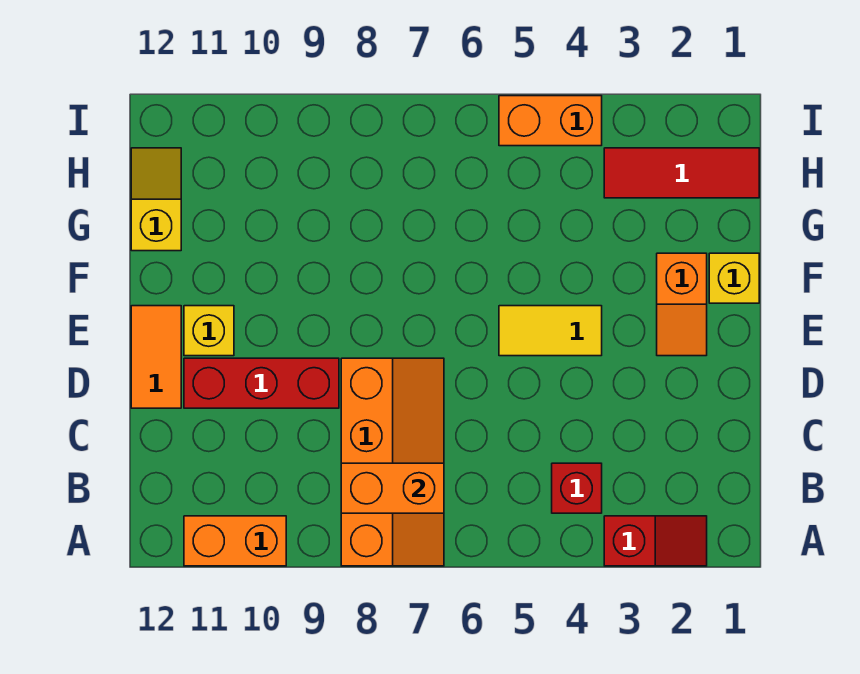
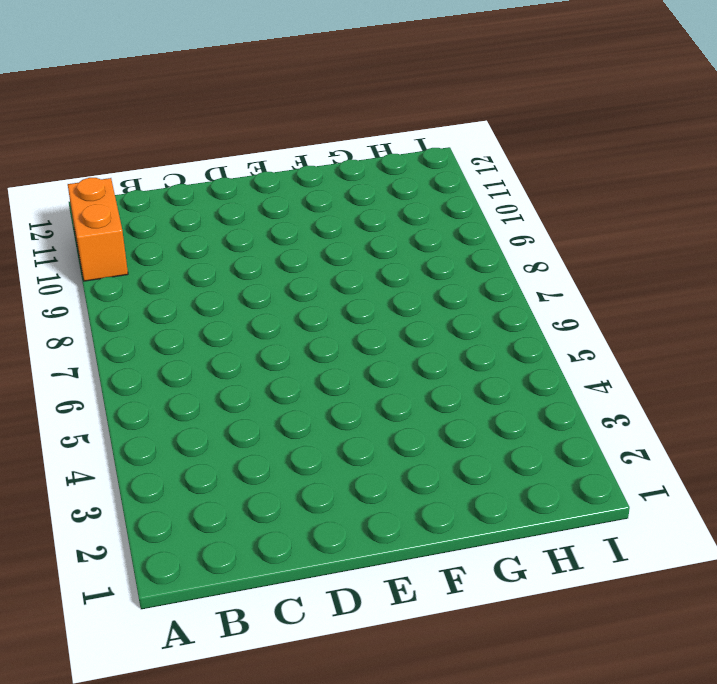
none -> red slope A2:A3 level 1 top 3
none -> orange slope A7:D8 level 1 top 8
none -> red brick B4 level 1

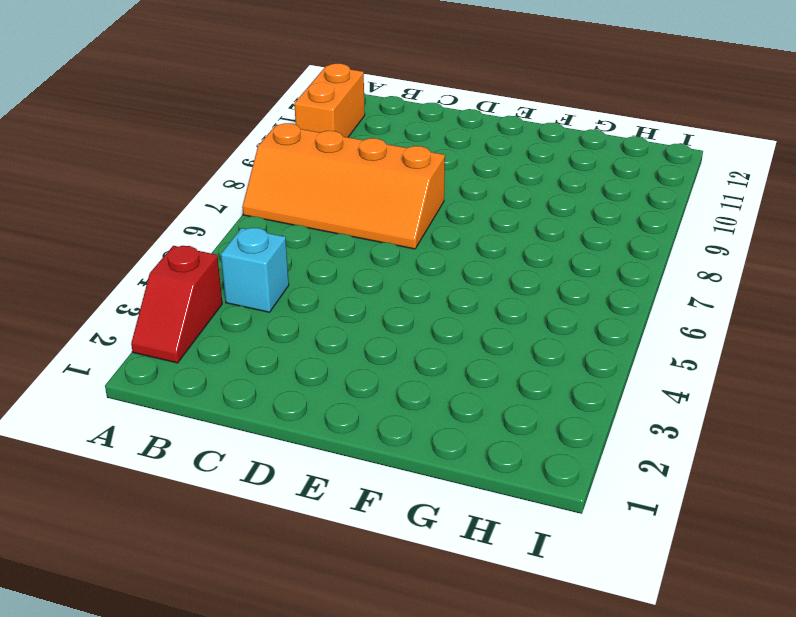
cyan brick B4 level 1 -> red brick B4 level 1
none -> red brick D9:D11 level 1
none -> orange tile D12:E12 level 1
none -> orange slope E2:F2 level 1 top F

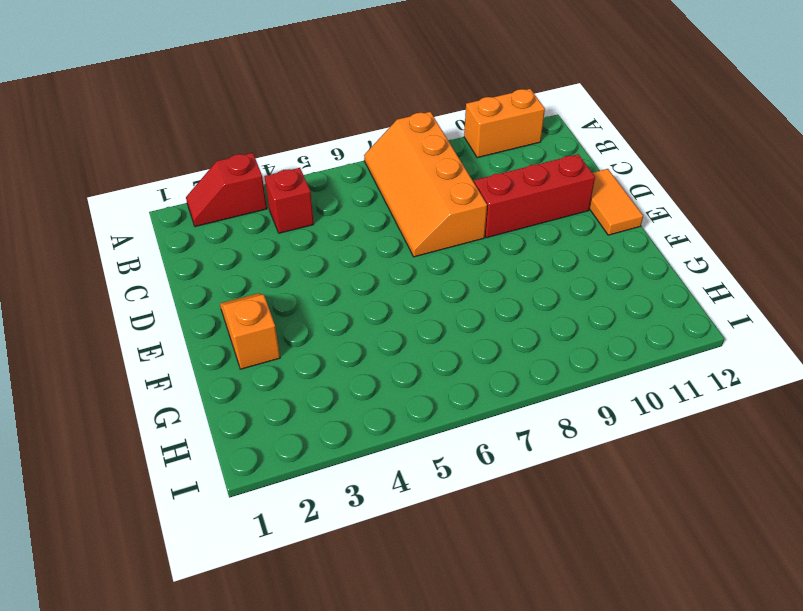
none -> yellow tile E4:E5 level 1
none -> yellow brick E11 level 1
none -> yellow brick F1 level 1

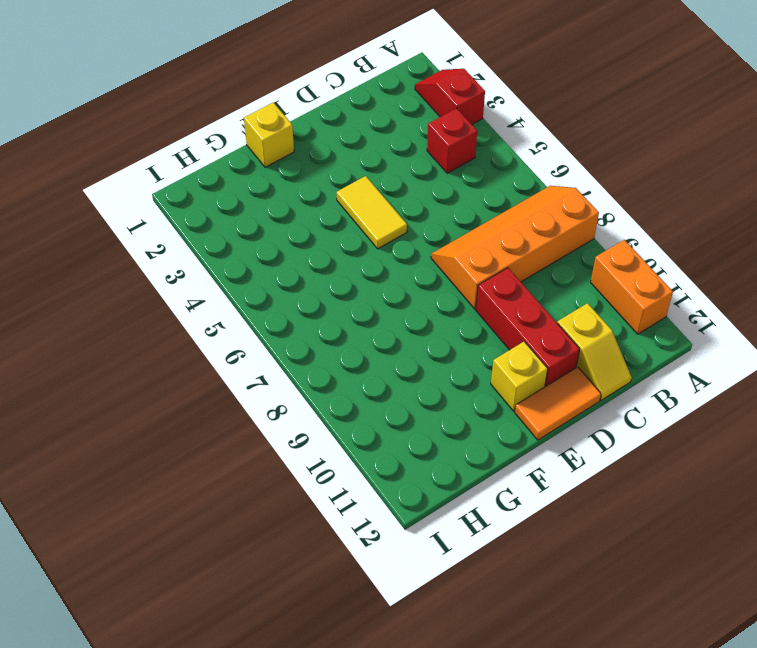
yellow slope C11:C12 level 1 top 11 -> yellow slope G12:H12 level 1 top G
none -> orange slope E2:F2 level 1 top F
none -> red tile H1:H3 level 1
none -> orange brick I4:I5 level 1

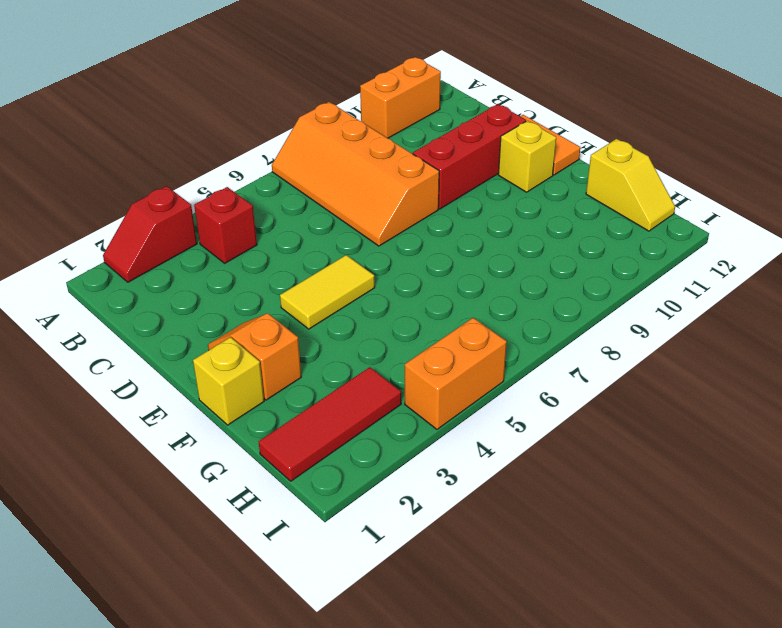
none -> orange brick B7:B8 level 2

